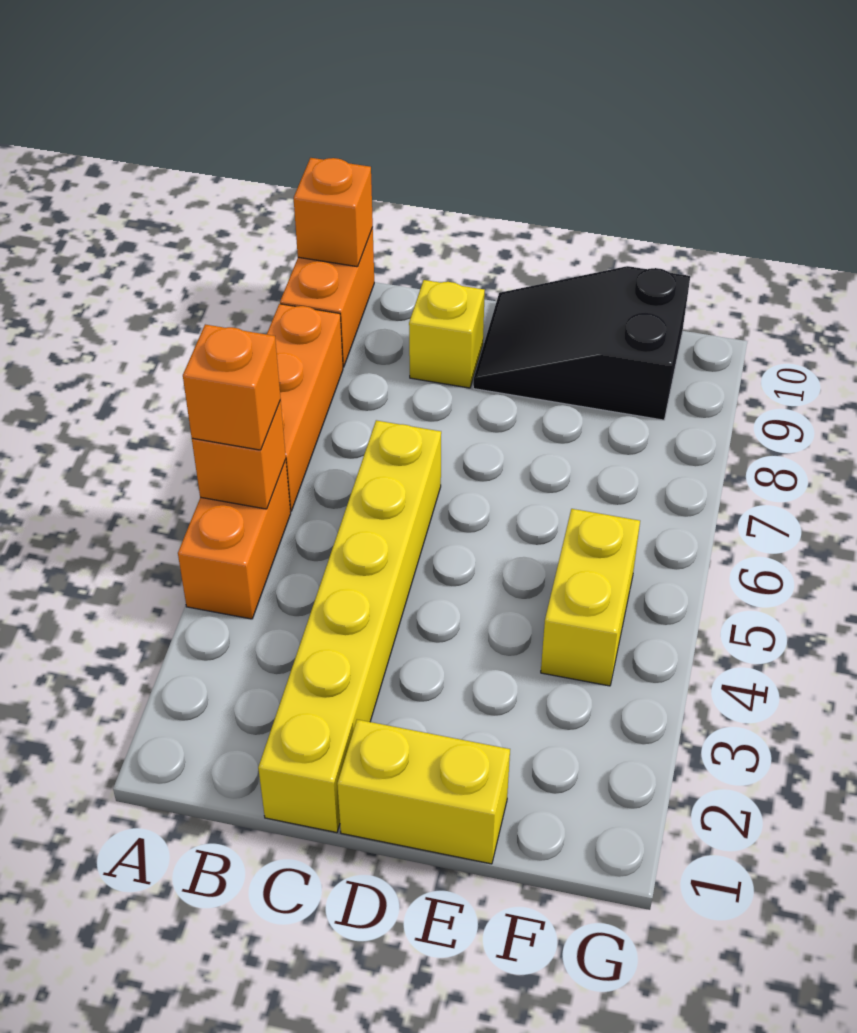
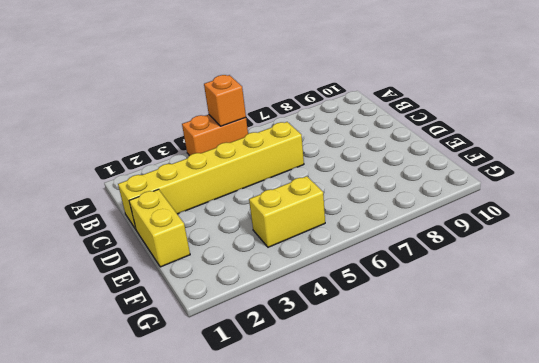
none -> orange brick A6:A8 level 1
none -> orange brick A9:A10 level 1

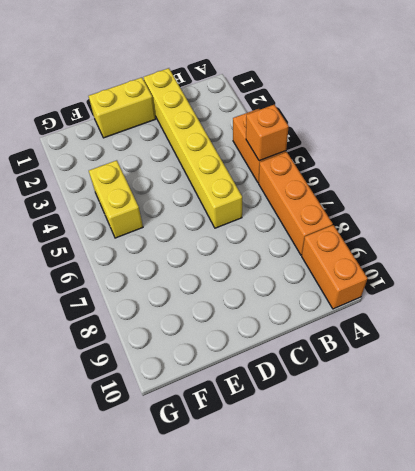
none -> yellow brick C9 level 1
none -> black slope D9:F10 level 1 top F

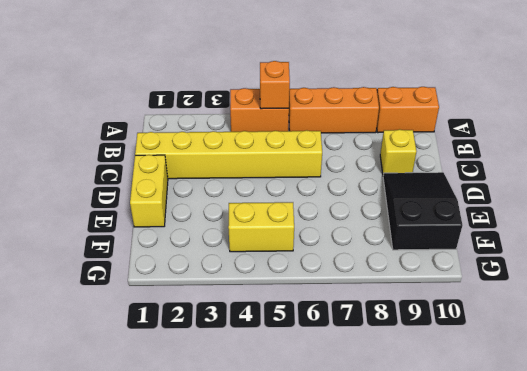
none -> orange brick A10 level 2
none -> orange brick A5 level 3

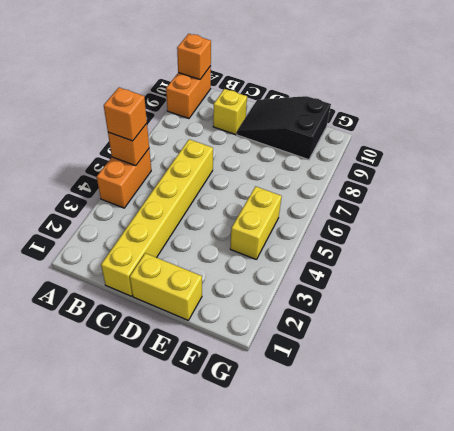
none -> orange brick A6:A8 level 1

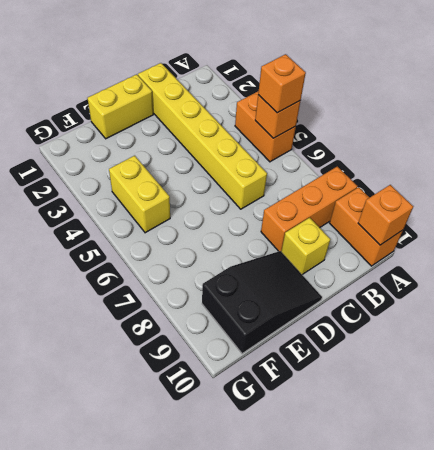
orange brick A8:C8 level 1 -> orange brick A6:A8 level 1

